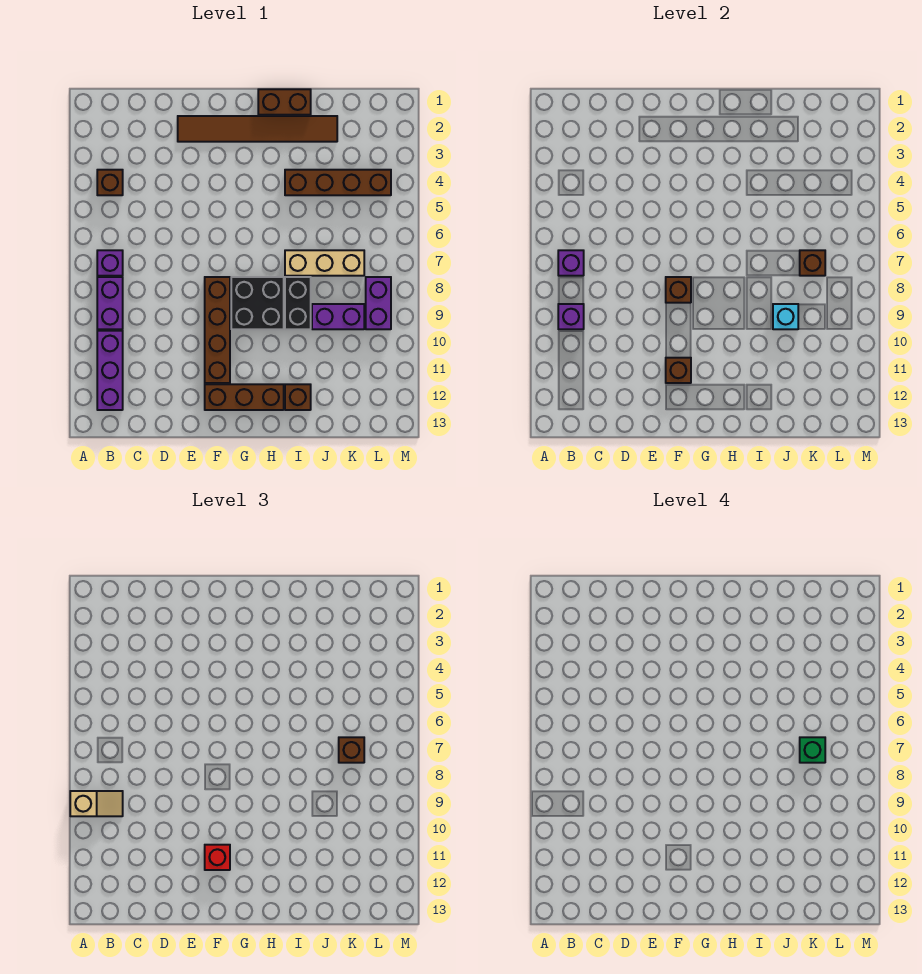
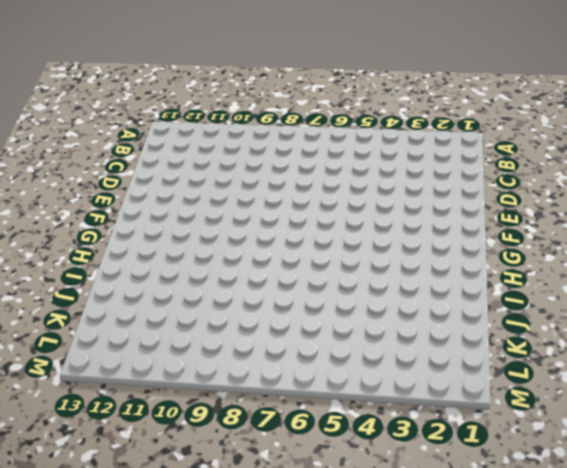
none -> brown brick B4 level 1
none -> purple brick B7 level 1
none -> purple brick B8:B9 level 1

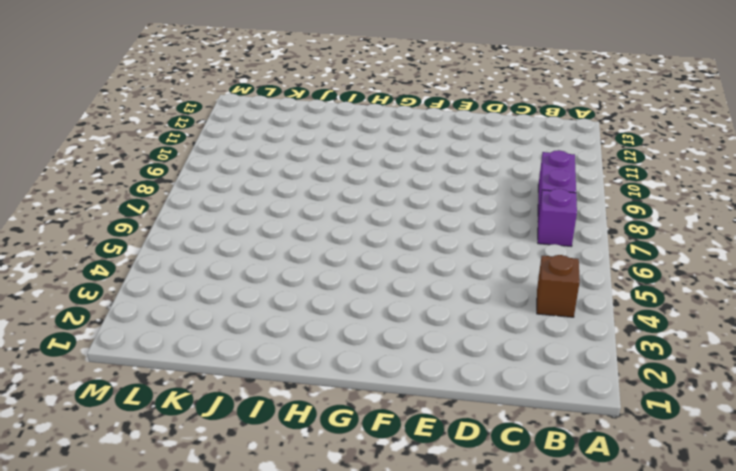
none -> purple brick B10:B12 level 1
none -> brown tile E2:J2 level 1
none -> brown brick F8:F11 level 1

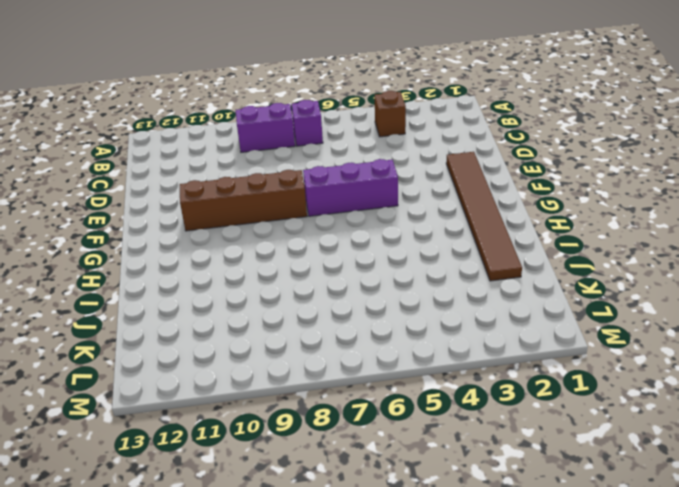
purple brick F5:F7 level 1 -> purple brick B10:B12 level 1
none -> brown brick F12:H12 level 1
none -> black brick G8:H9 level 1
none -> brown brick H1:I1 level 1

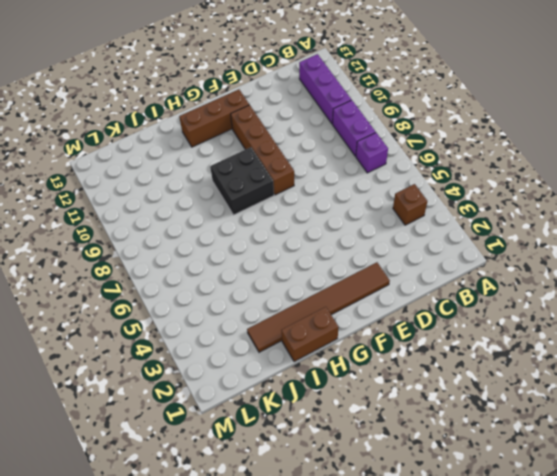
none -> brown brick I4:L4 level 1
none -> tan brick I7:K7 level 1
none -> black brick I8:I9 level 1

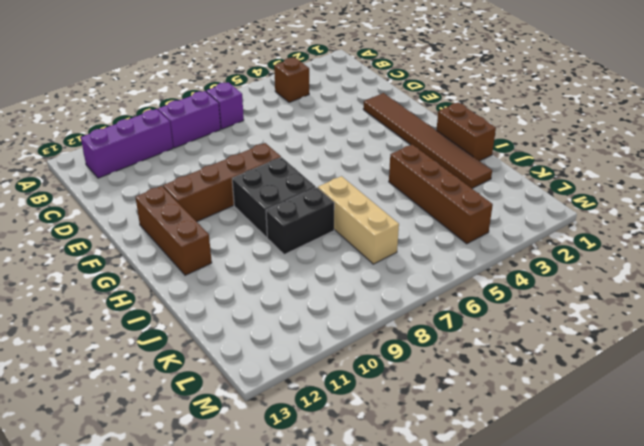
none -> brown brick I12 level 1
none -> purple brick J9:K9 level 1
none -> purple brick L8:L9 level 1

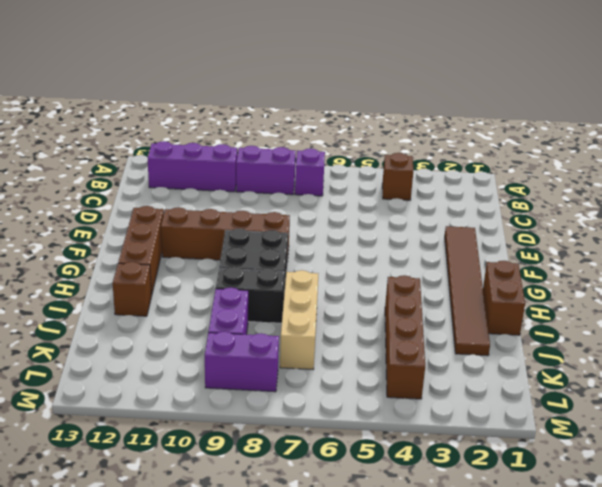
none -> purple brick B7 level 2
none -> purple brick B9 level 2
none -> brown brick F8 level 2

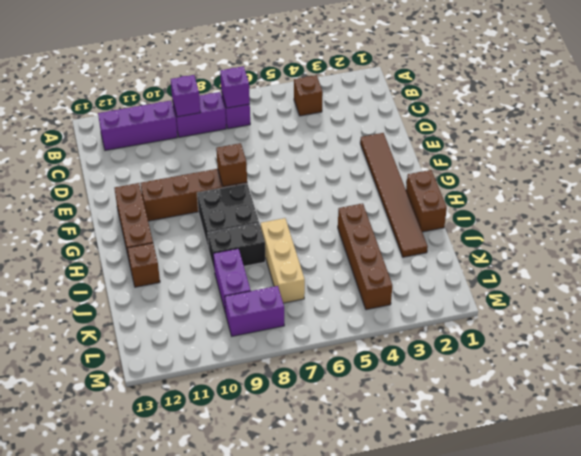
none -> brown brick F11 level 2
none -> cyan brick J9 level 2
none -> brown brick K7 level 2

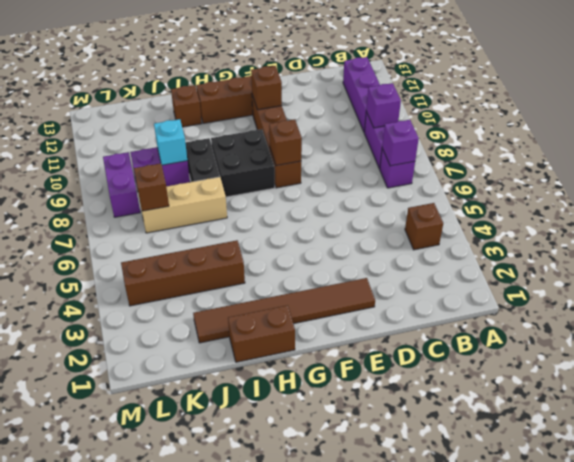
none -> tan slope A9:B9 level 3 top A
none -> red brick F11 level 3
none -> brown brick K7 level 3

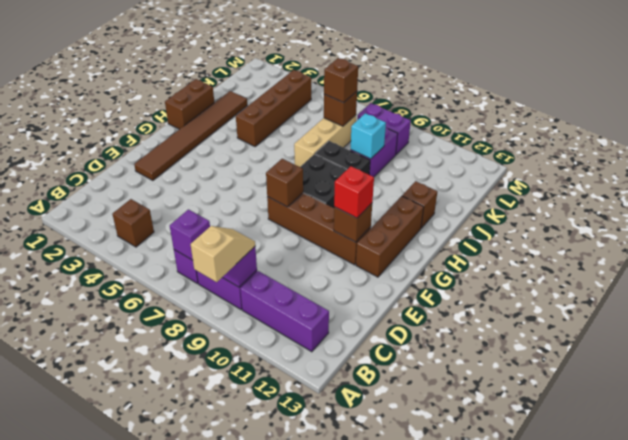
none -> green brick K7 level 4

